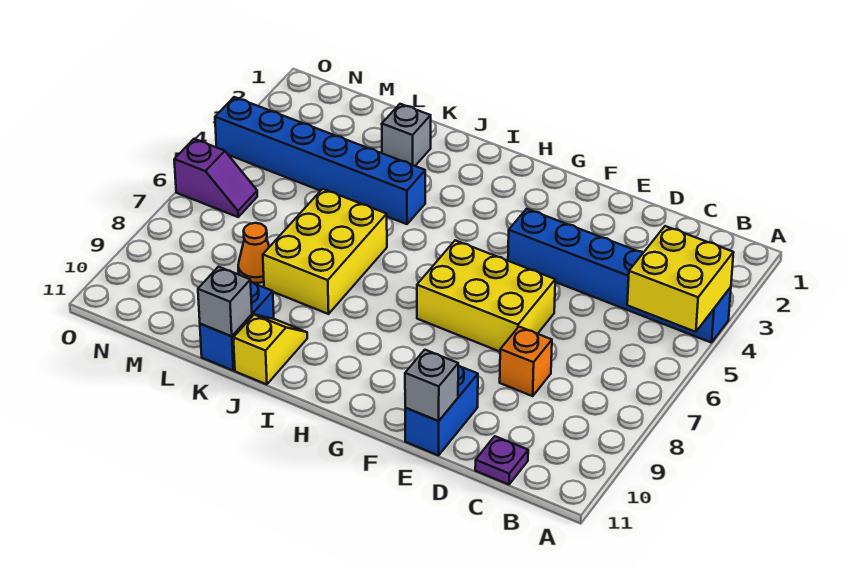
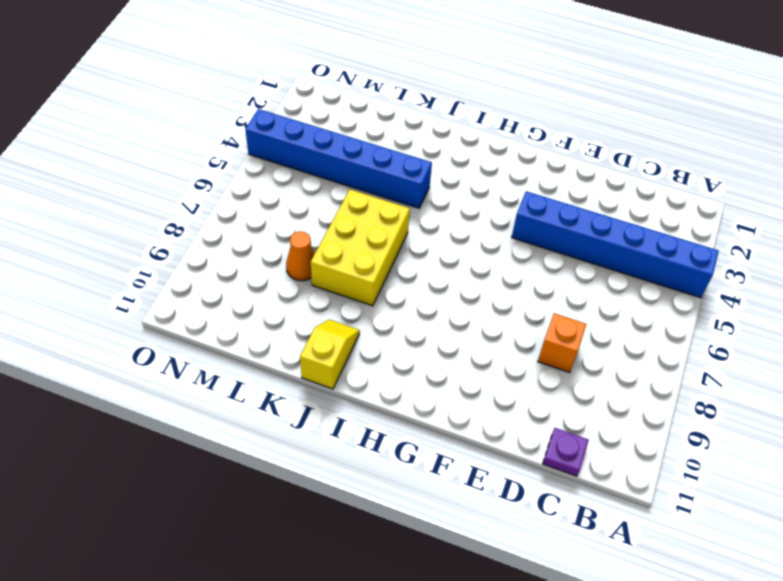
none -> yellow brick E6:G7 level 1
none -> blue brick E10:E11 level 1
none -> grey brick K2 level 1

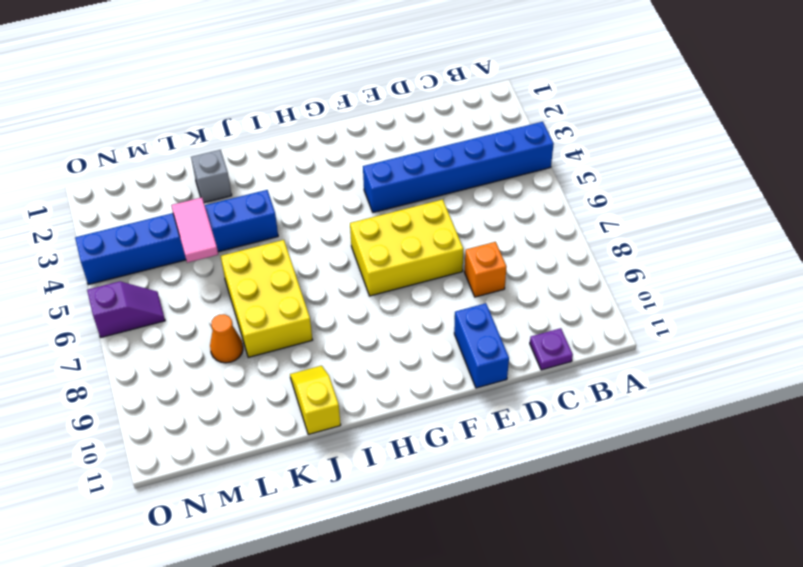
pink tile L4:L5 level 2 -> none
none -> blue brick K10:K11 level 1
none -> yellow brick A4:B5 level 2
none -> grey brick E11 level 2

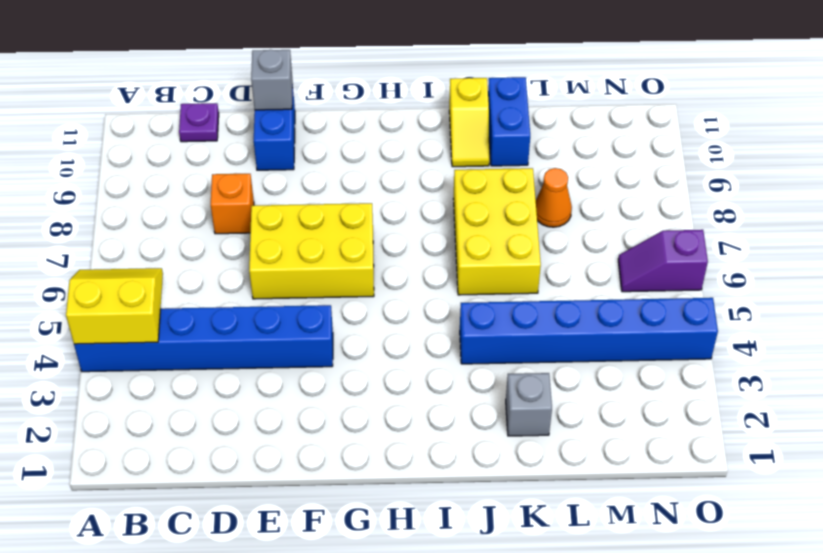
yellow slope A4:B5 level 2 top 4 -> yellow brick A4:B5 level 2
none -> grey brick K11 level 2

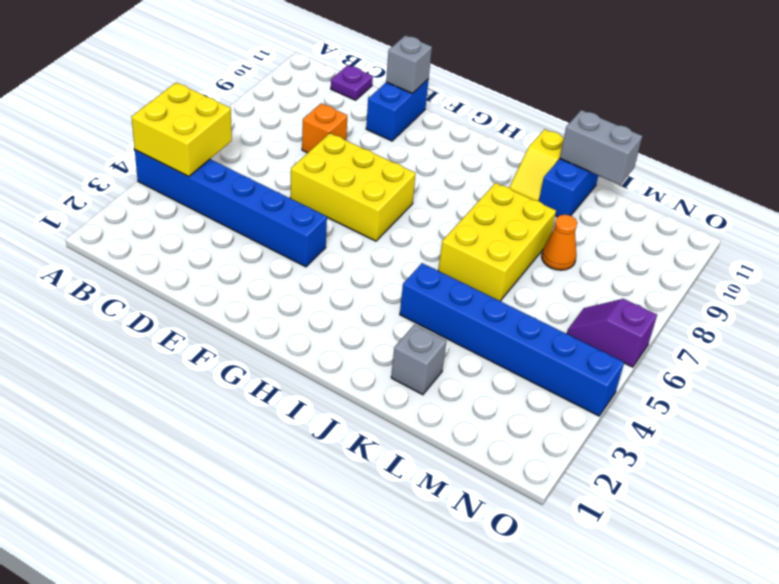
grey brick K11:L11 level 2 -> grey brick K11 level 2

